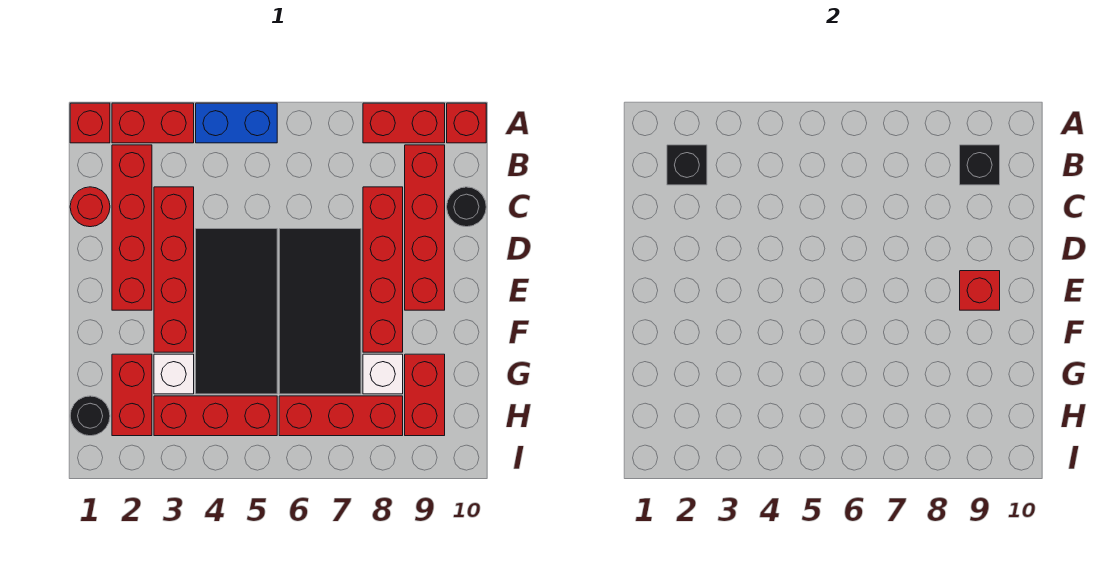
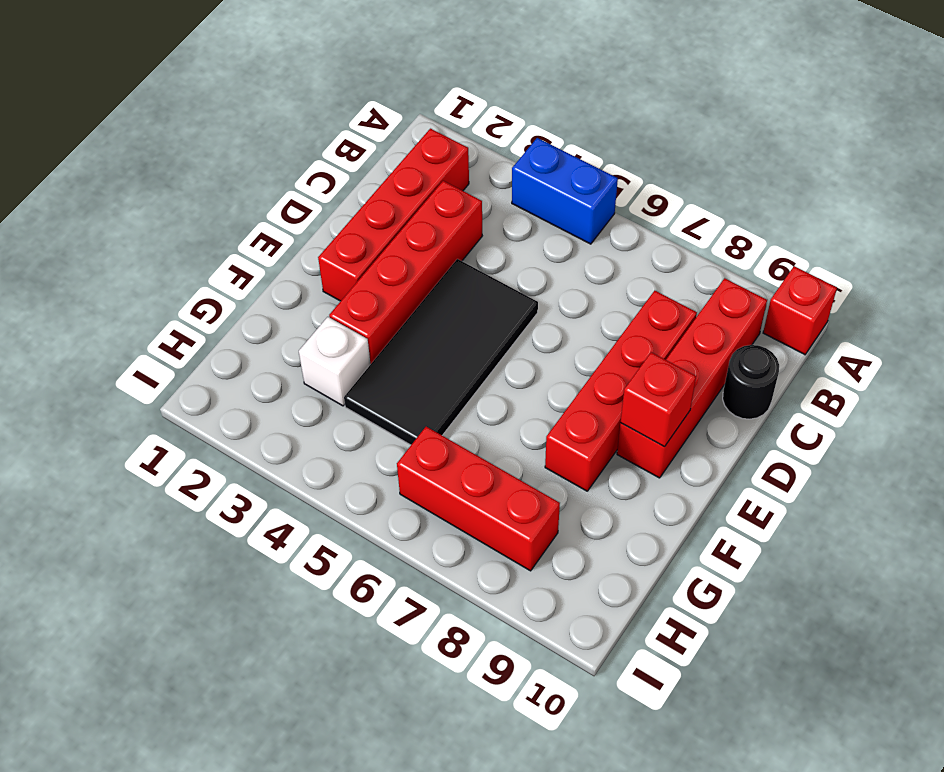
none -> red brick A1 level 1
none -> red brick A2:A3 level 1
none -> red brick A8:A9 level 1

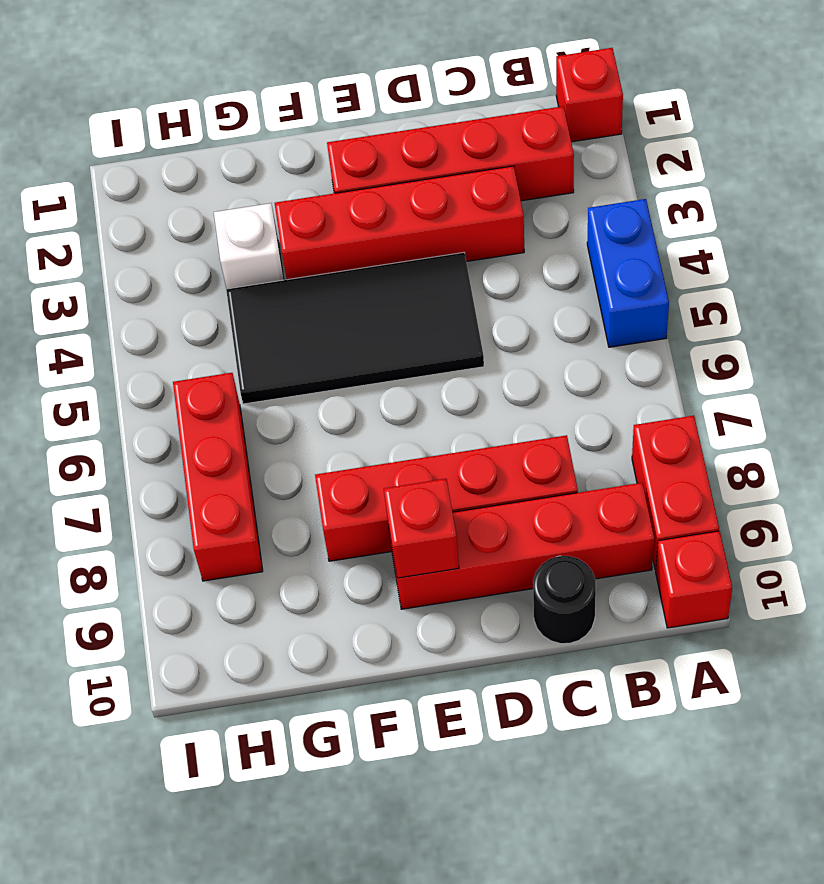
none -> red brick A2:A3 level 1
none -> red round brick C1 level 1
none -> black tile D6:G7 level 1

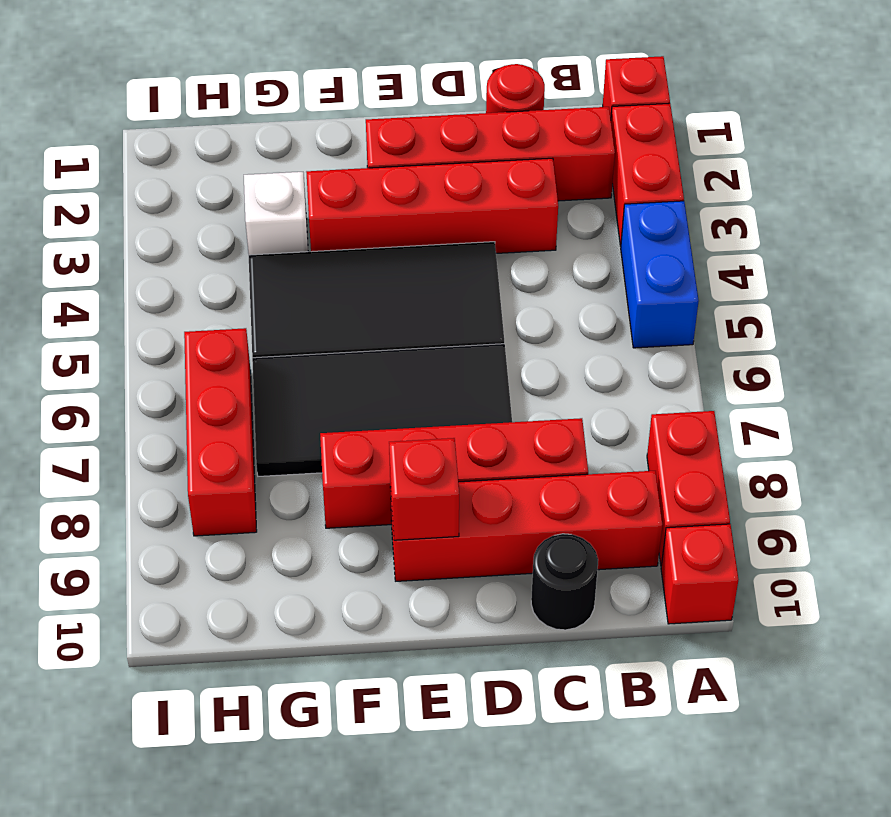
none -> red brick G2:H2 level 1
none -> white brick G8 level 1
none -> red brick G9:H9 level 1

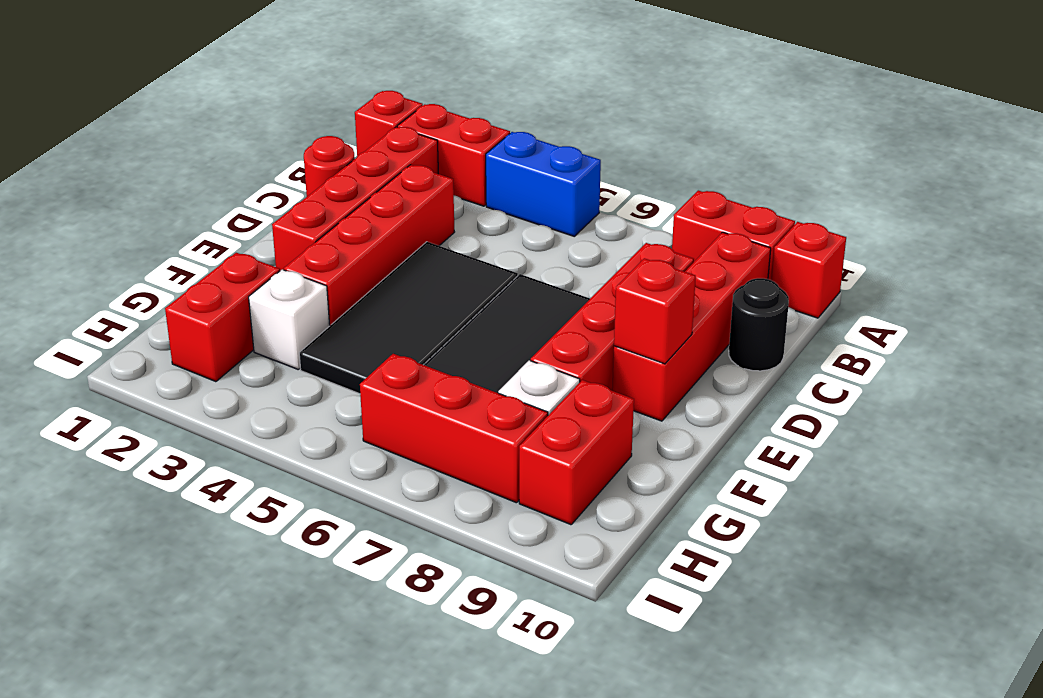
none -> black round brick H1 level 1
none -> red brick H3:H5 level 1
none -> black brick B2 level 2

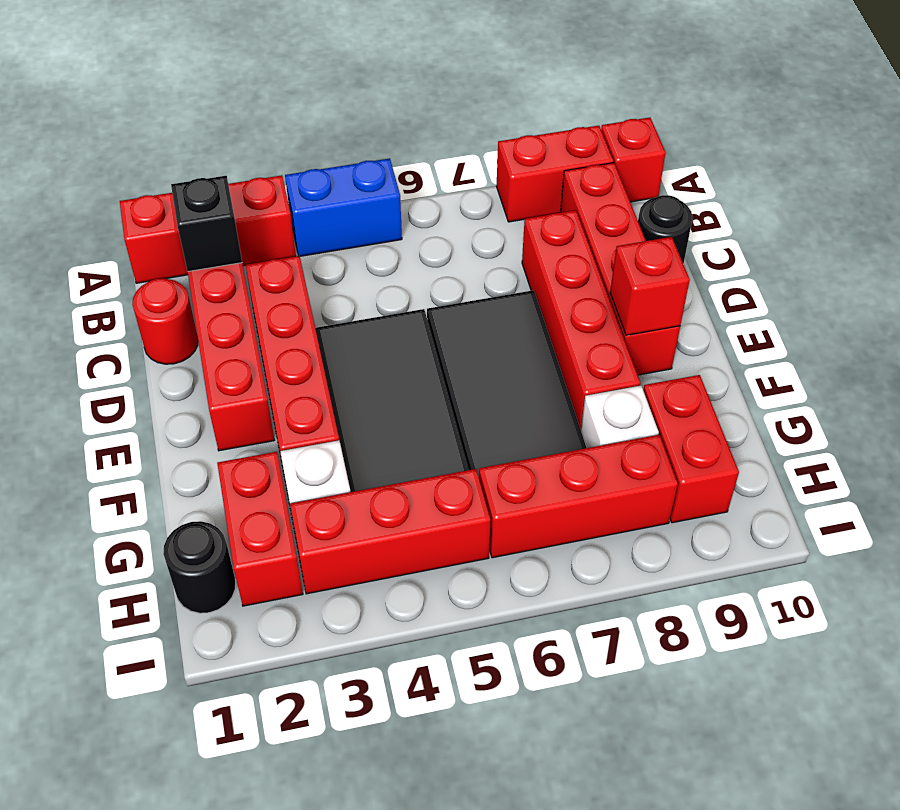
none -> black brick B9 level 2

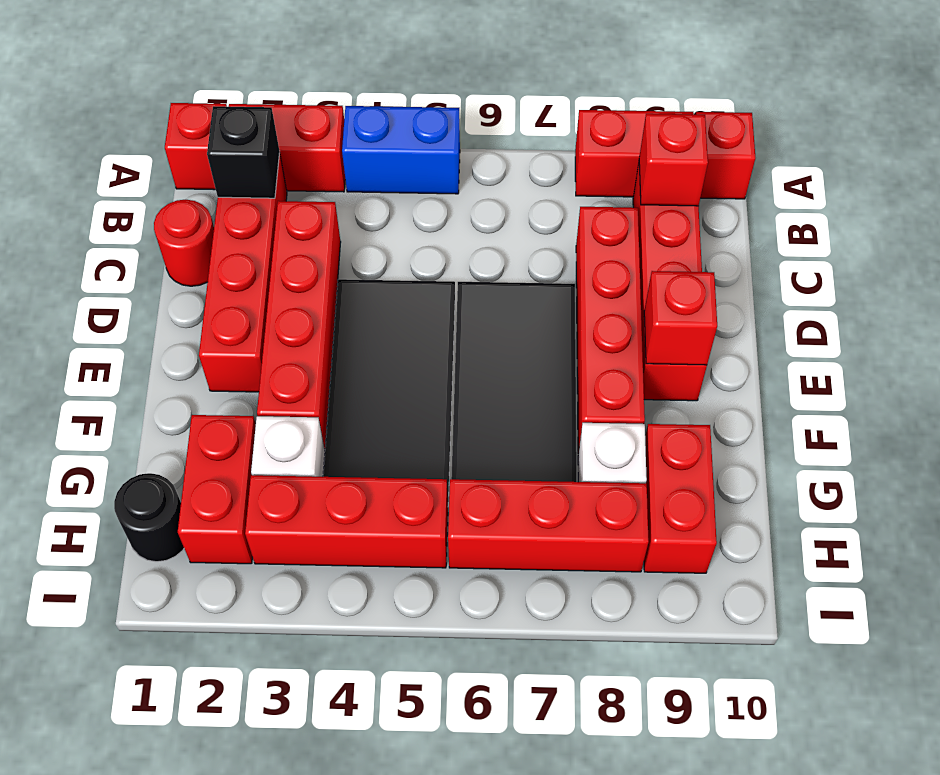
red brick B9 level 2 -> black brick B9 level 2
none -> black round brick C10 level 1

